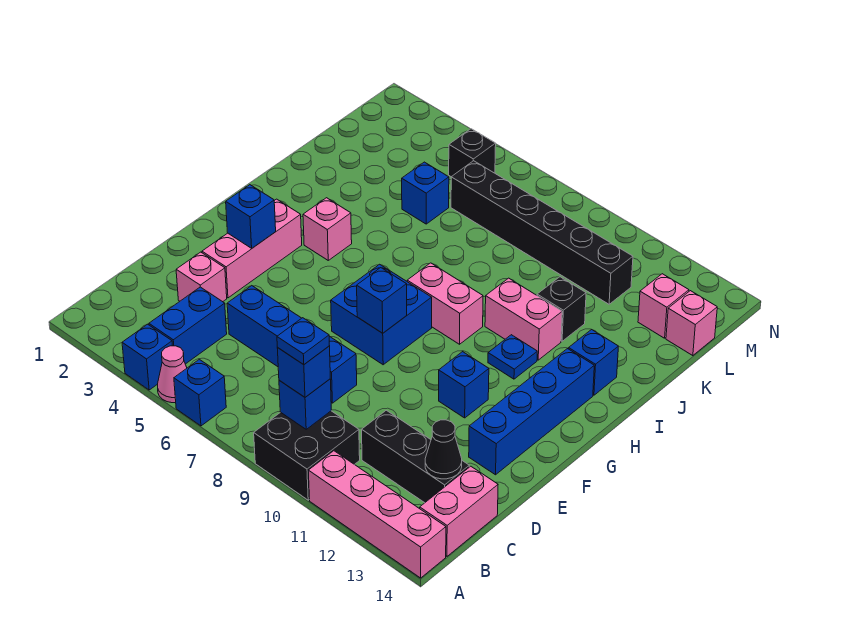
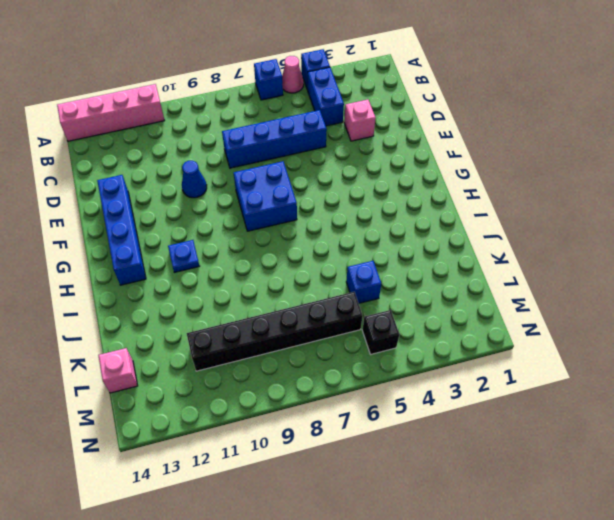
blue cone E10 level 1 -> none
none -> black brick A9:B10 level 1
none -> pink brick B14:C14 level 1
none -> black brick C11:C13 level 1
none -> pink brick E3:G3 level 1

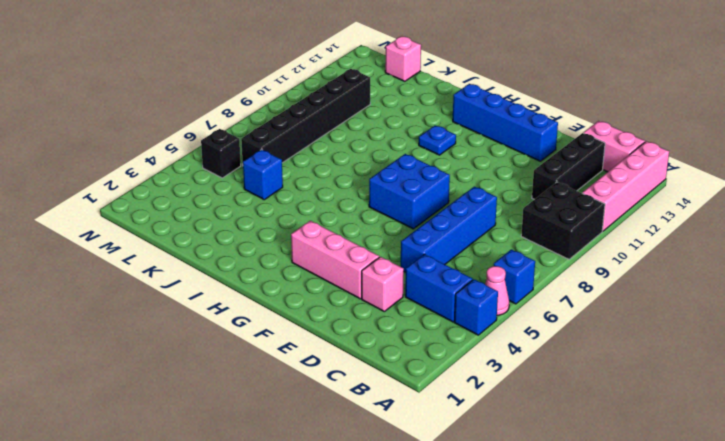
none -> blue brick F11 level 1
none -> pink brick H4 level 1
none -> pink brick H8:H9 level 1
none -> pink brick I10:I11 level 1

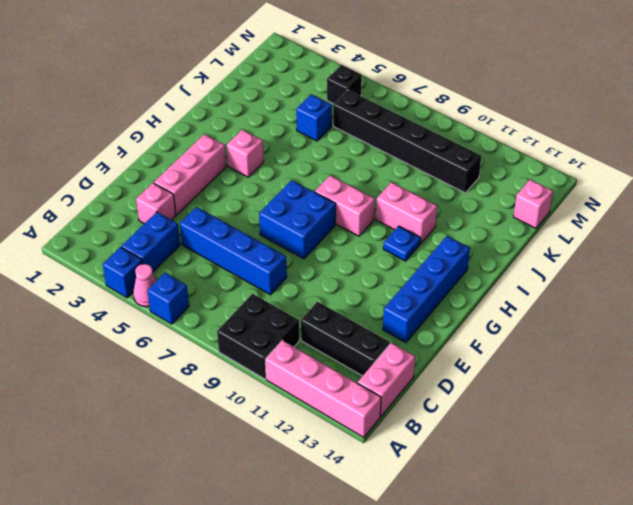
none -> blue brick F11 level 1
none -> blue brick I13 level 1
none -> black brick J11 level 1
none -> pink brick L13 level 1

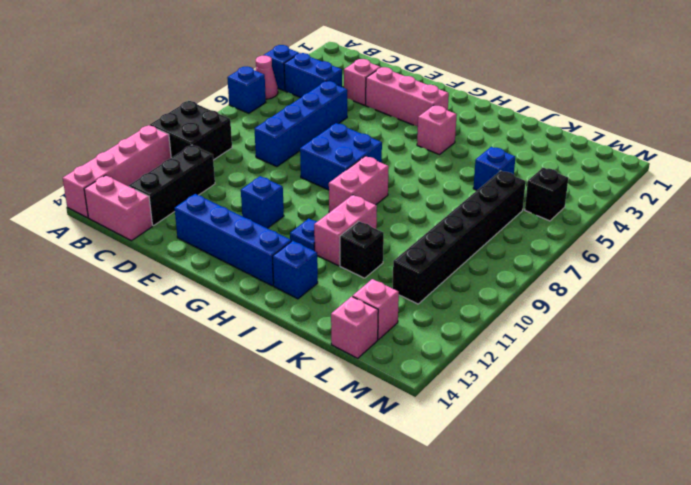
none -> blue brick B9 level 2
none -> black cone C13 level 2
none -> blue brick F3 level 2
none -> blue brick F8 level 2

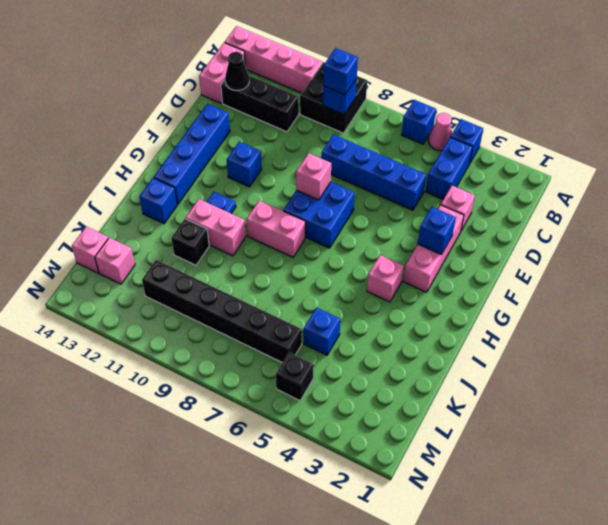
pink brick F8 level 2 -> blue brick F8 level 2
none -> blue plate B9 level 4

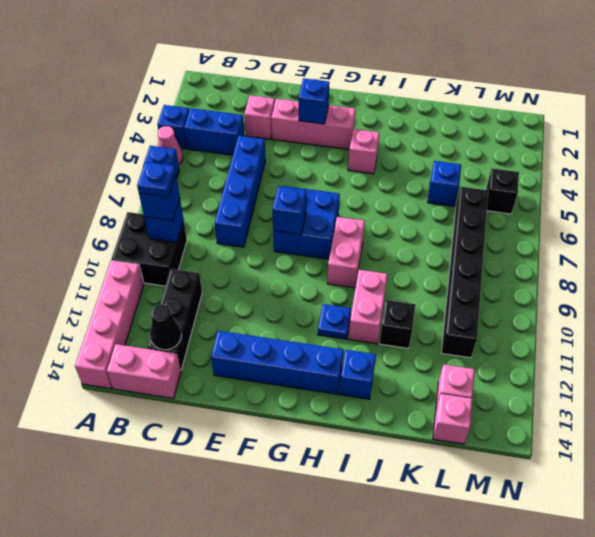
none -> blue brick F11 level 1

